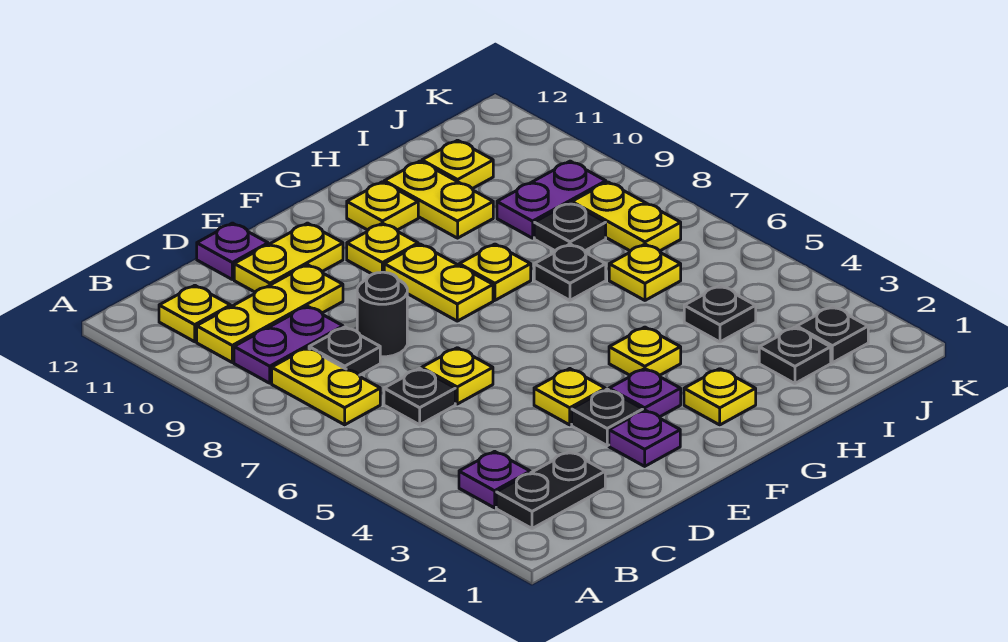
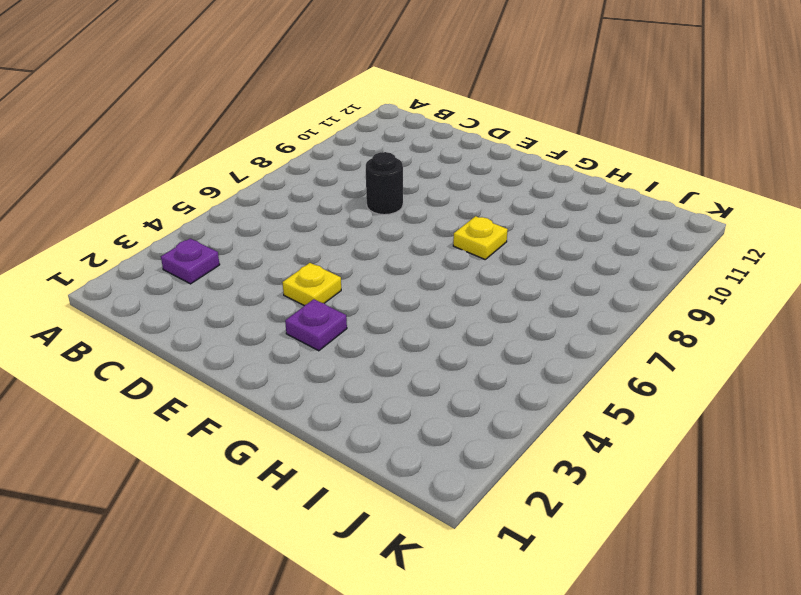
none -> black plate B2:C2 level 1
none -> yellow plate B7:B8 level 1
none -> purple plate B9:C9 level 1
none -> yellow plate B10:D10 level 1

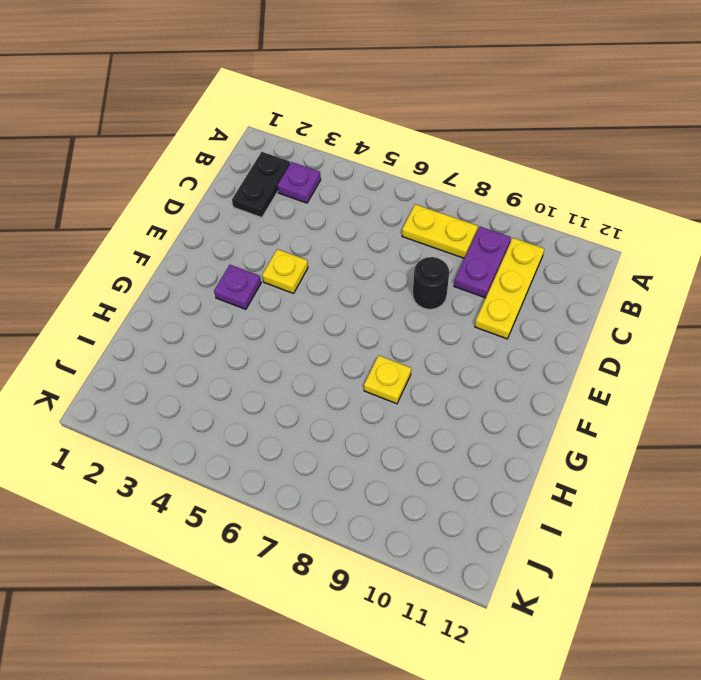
none -> yellow plate B11 level 1
none -> black plate C6 level 1
none -> black plate C8 level 1
none -> yellow plate D6 level 1

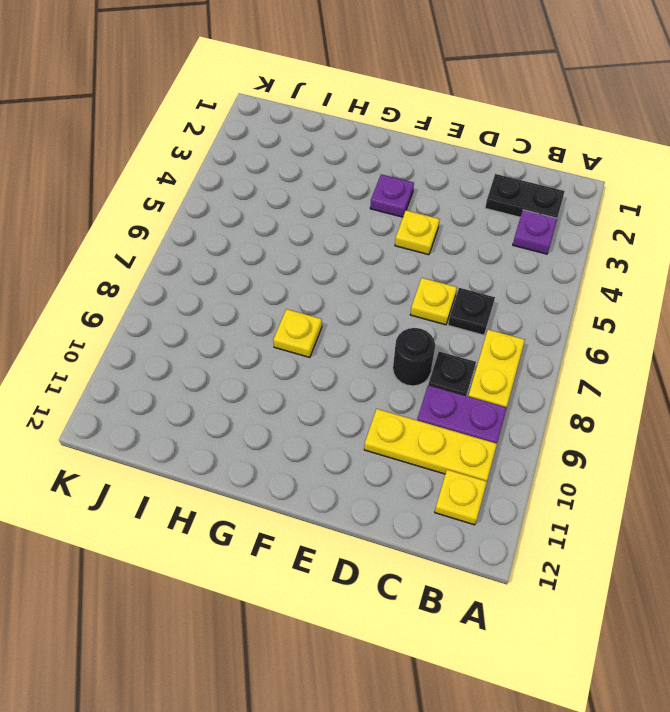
none -> yellow plate D11:E11 level 1
none -> purple plate D12 level 1
none -> purple plate E2 level 1
none -> black plate E3 level 1

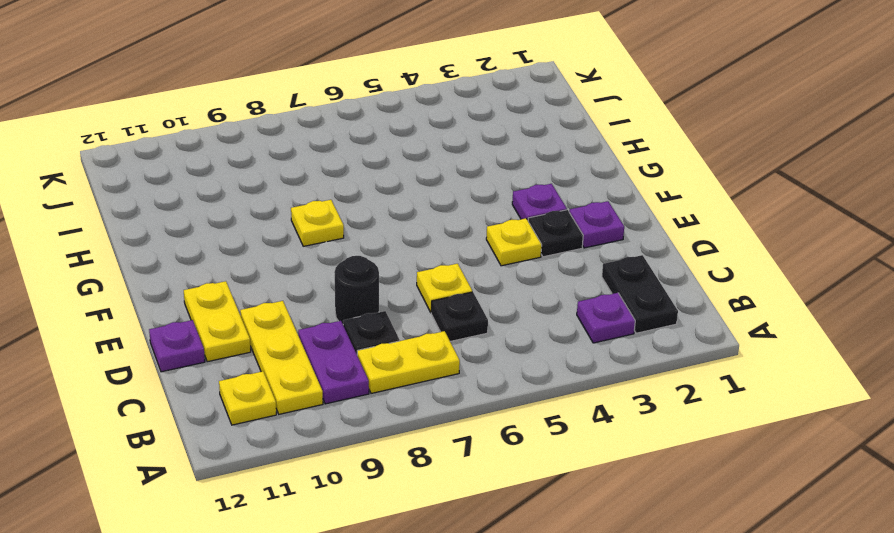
none -> yellow plate F8:F9 level 1
none -> yellow plate F10 level 1
none -> yellow plate G2 level 1
none -> yellow plate G4 level 1

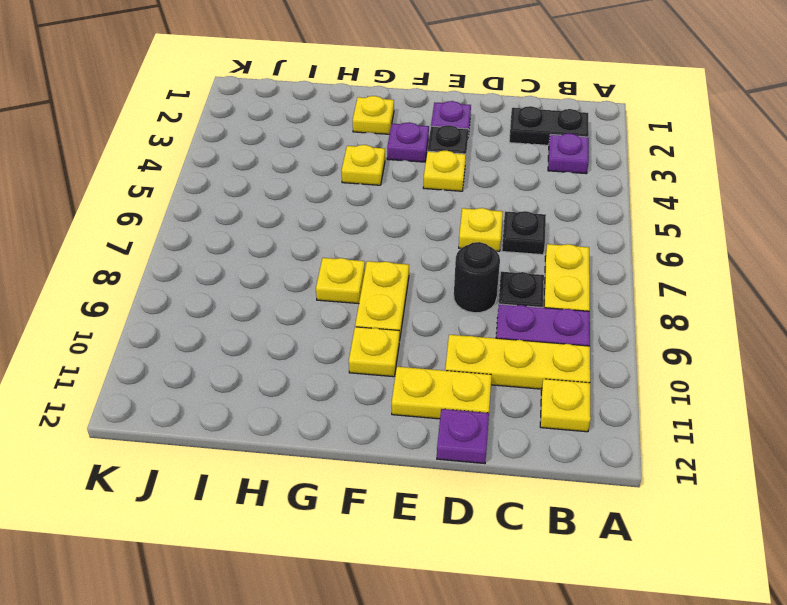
none -> yellow plate G11 level 1
none -> black plate H7 level 1
none -> yellow plate H10:H11 level 1
none -> black plate I2 level 1

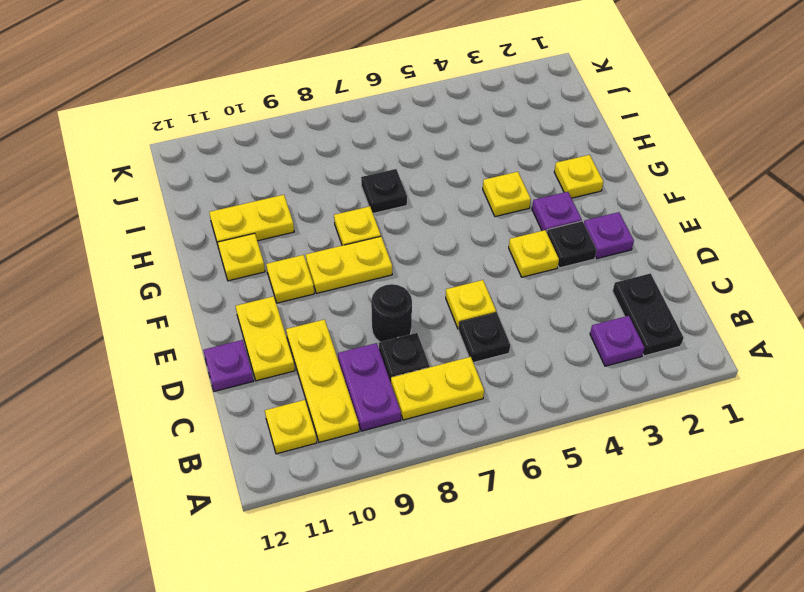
none -> black plate I2 level 1
none -> black plate I4 level 1
none -> yellow plate I6 level 1
none -> black plate I8 level 1

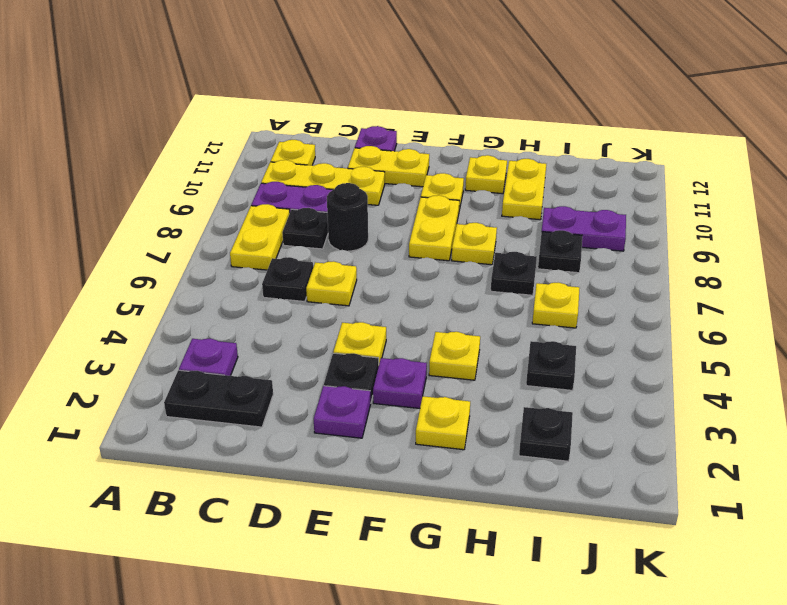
none -> yellow plate I11 level 1
none -> black plate J2 level 1
none -> yellow plate J7:J8 level 1

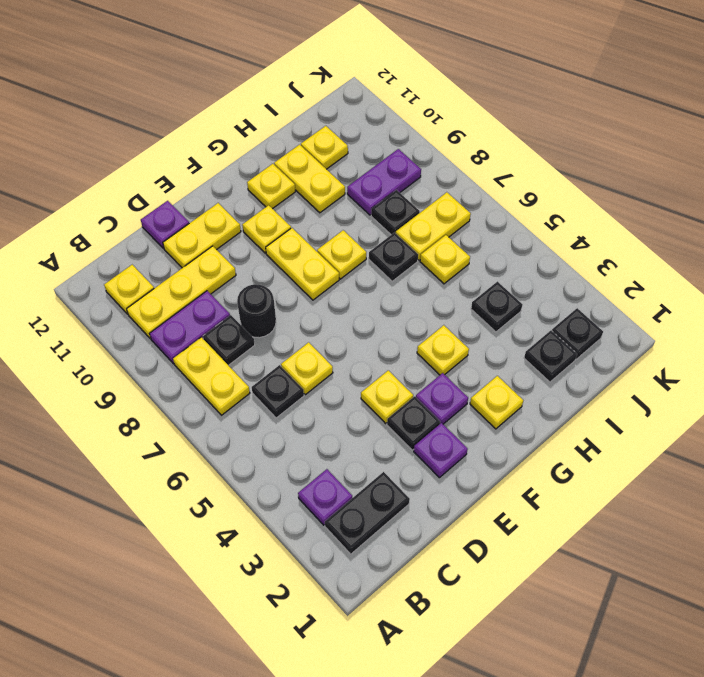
yellow plate I7:J7 level 1 -> yellow plate J7:J8 level 1

